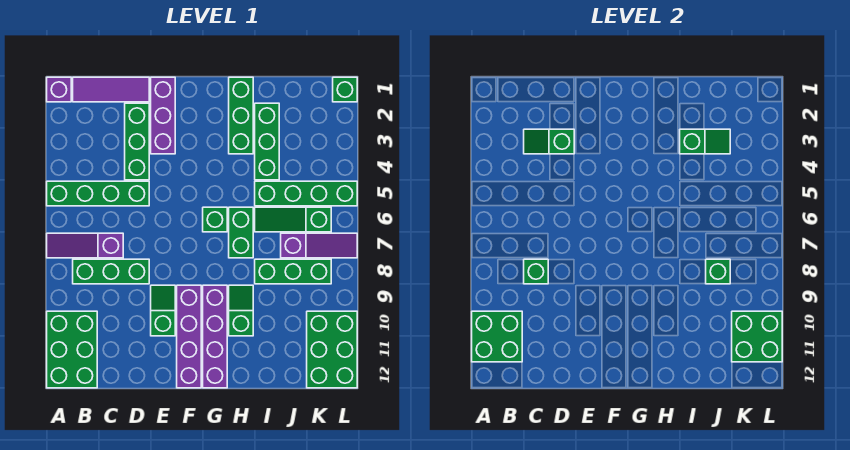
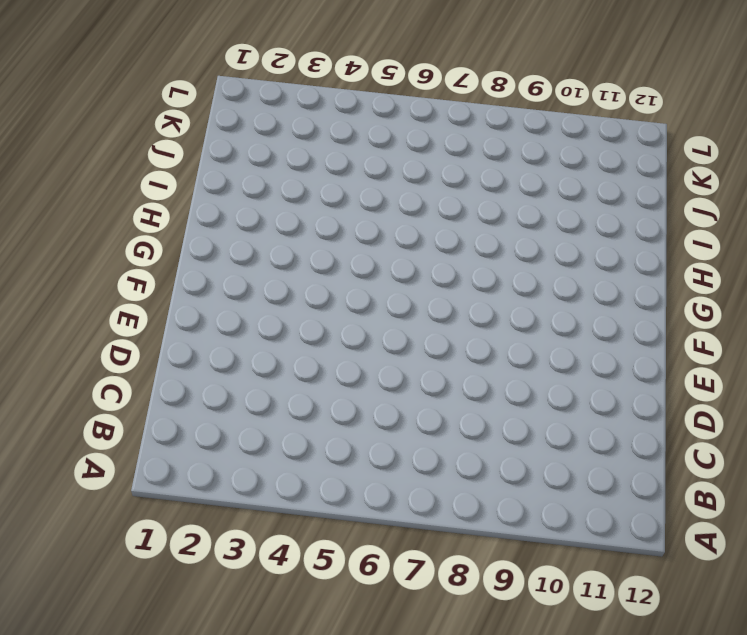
none -> purple brick A1 level 1
none -> green brick A5:D5 level 1
none -> purple slope A7:C7 level 1 top C

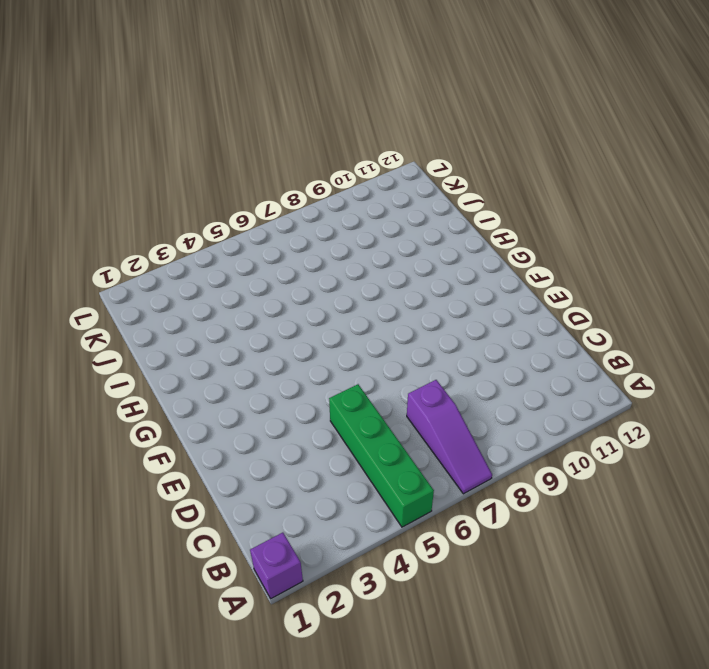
none -> green brick A10:B12 level 1
none -> purple tile B1:D1 level 1
none -> green brick B8:D8 level 1

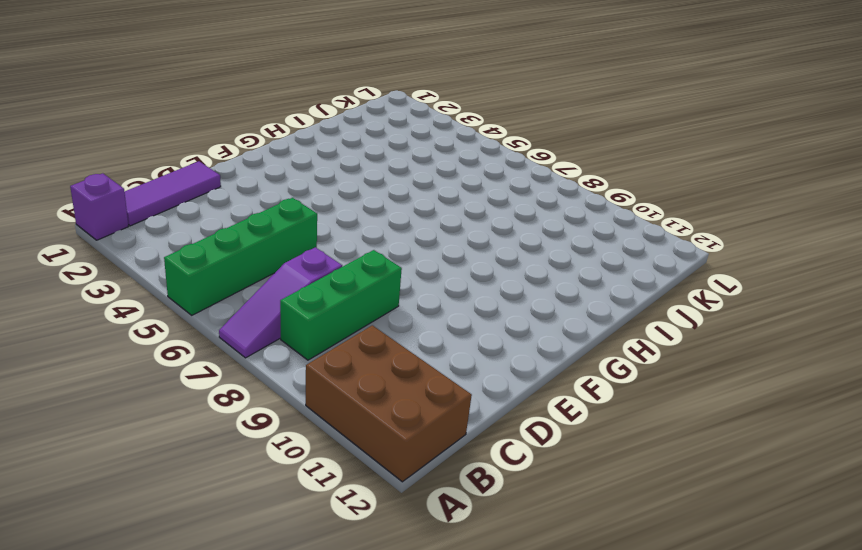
brown brick A10:B12 level 1 -> green brick A10:B12 level 1
none -> green brick D2:D4 level 1
none -> purple brick E1:E3 level 1
none -> green slope E9:E10 level 1 top 10

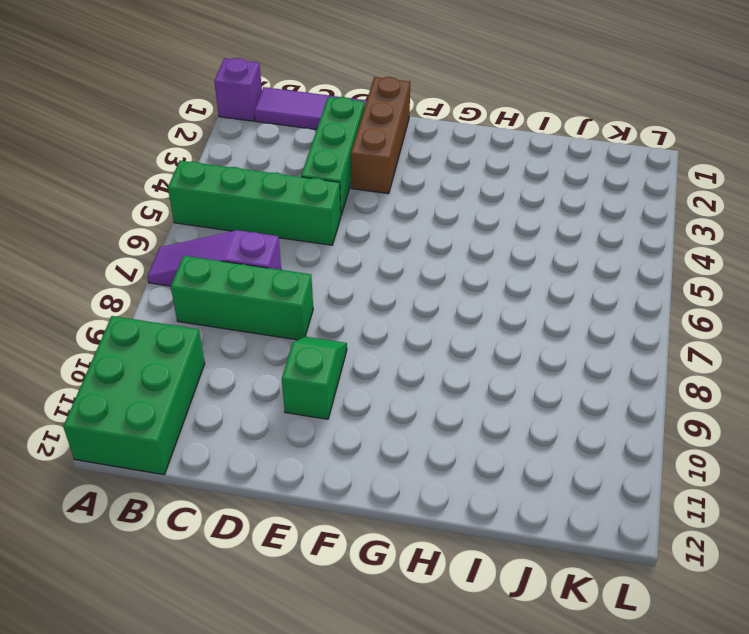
brown brick E1:E3 level 1 -> purple brick E1:E3 level 1
none -> purple brick F9:F12 level 1
none -> green brick G6 level 1
none -> purple brick G9:G12 level 1

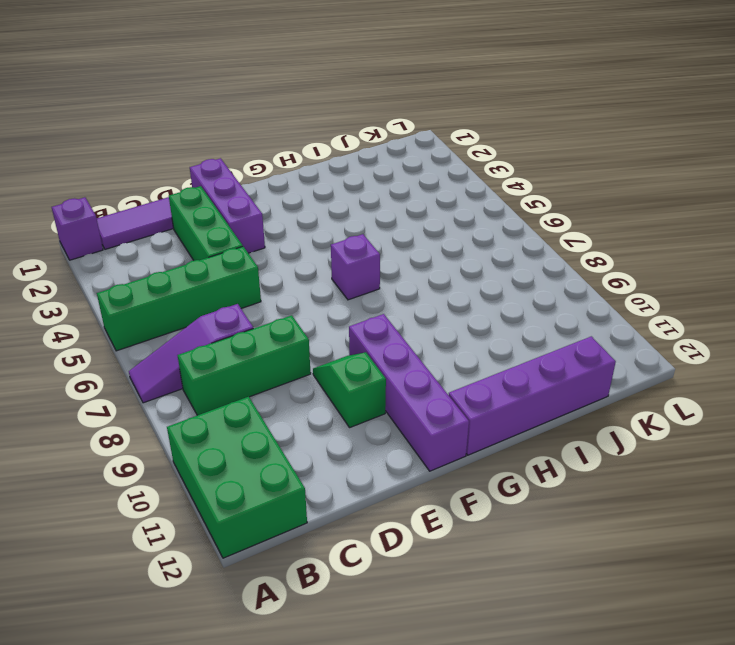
purple brick G6 level 1 -> green brick G6 level 1
purple brick G12:J12 level 1 -> purple brick G9:G12 level 1
none -> green brick H1:H3 level 1
none -> green brick H6:H7 level 1
none -> green slope H9:H10 level 1 top 10

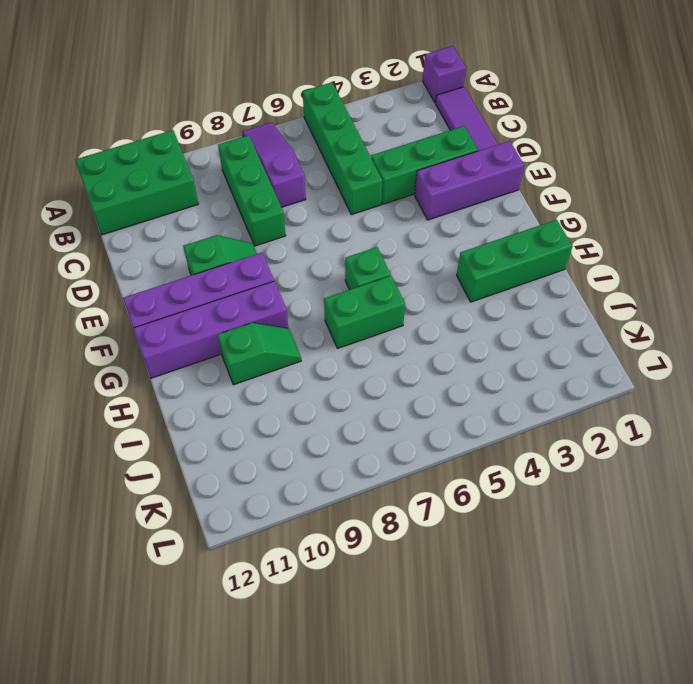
none -> green brick I2:I4 level 1
none -> green brick I5:L5 level 1
none -> green slope I6:K6 level 1 top K

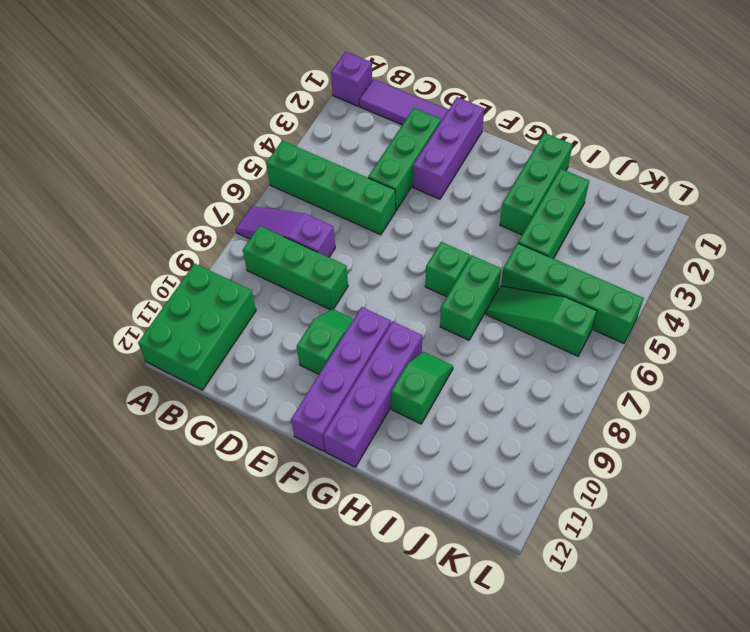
none -> green brick I8:K8 level 1
none -> purple slope J7:L7 level 1 top J
none -> green brick K10:L12 level 1

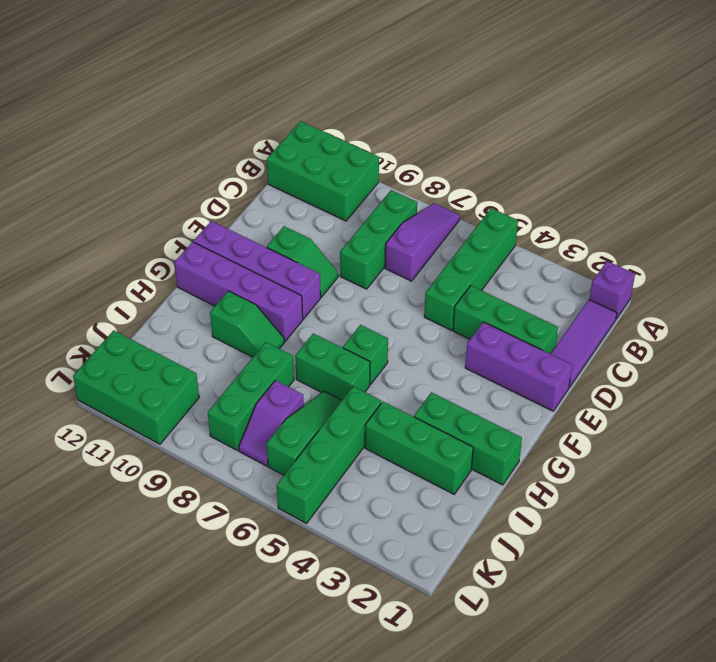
purple slope J7:K7 level 1 top J -> purple slope J7:L7 level 1 top J
none -> green brick L1 level 1
none -> green brick A10:B11 level 2
none -> green slope C3:D3 level 2 top D

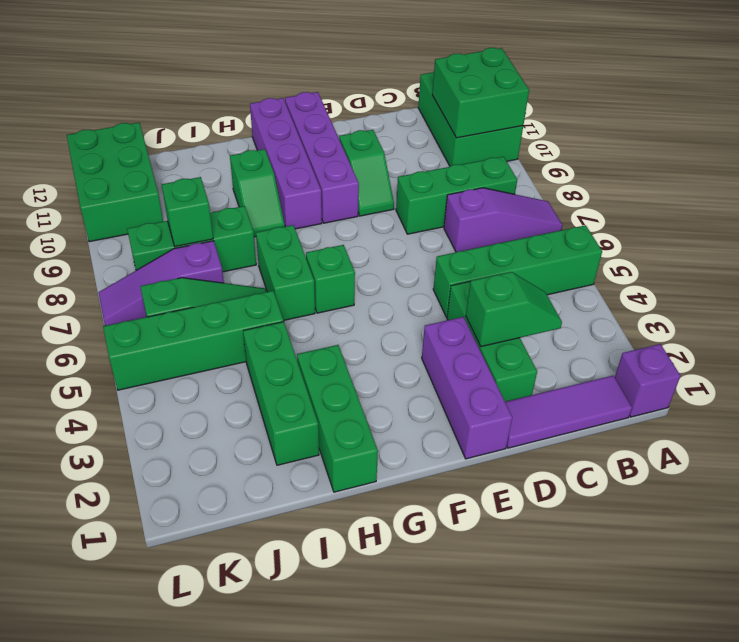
none -> green brick L1 level 1
none -> green brick C8 level 2
none -> green slope I3:J3 level 2 top I

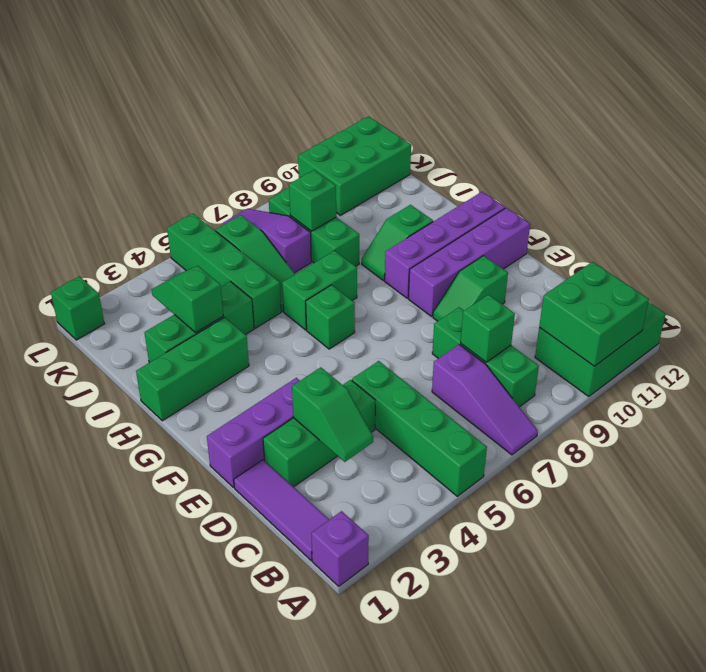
none -> green brick K10:L11 level 2

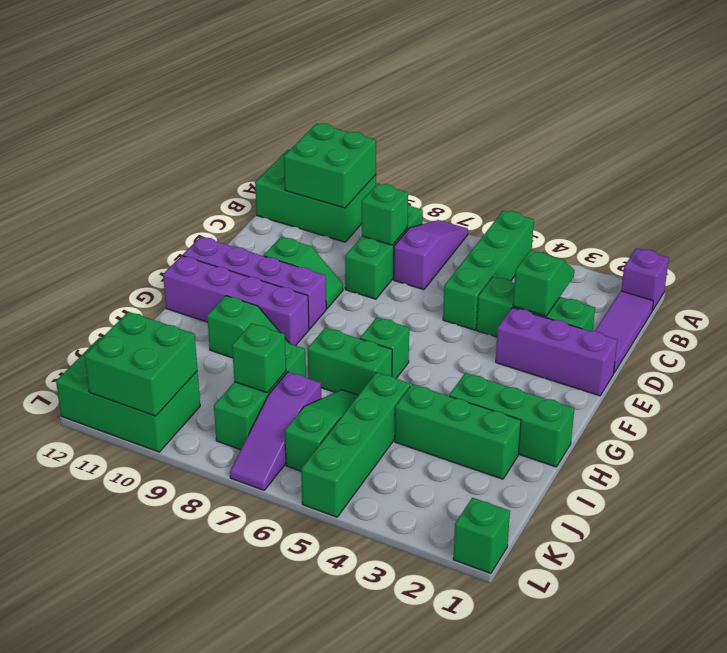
none -> green slope I3:J3 level 2 top I

